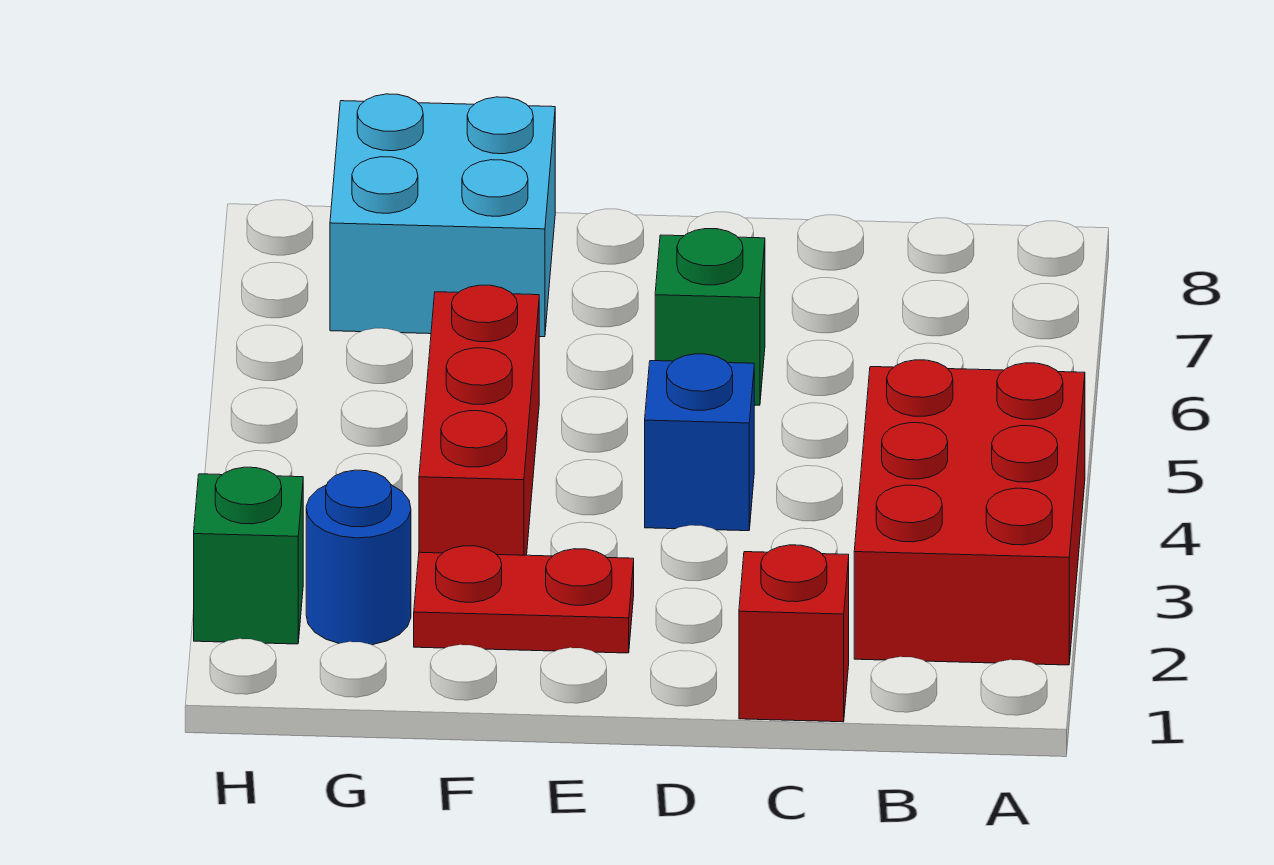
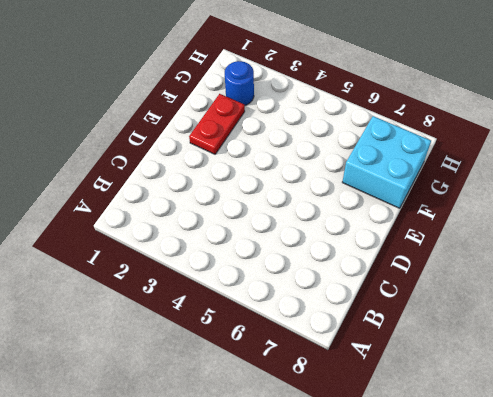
none -> red brick A2:B4 level 1
none -> red brick C1 level 1

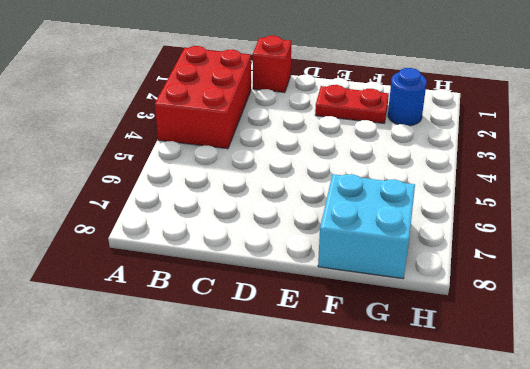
none -> blue brick D4 level 1
none -> green brick D6 level 1

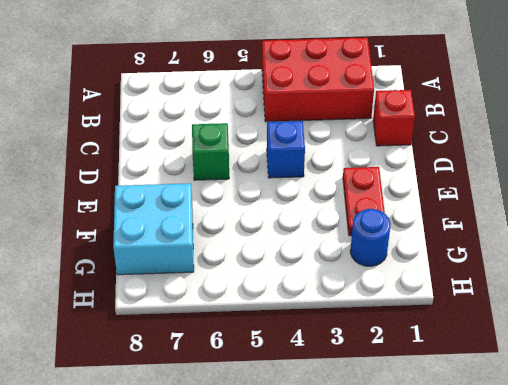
none -> red brick F3:F5 level 1
none -> green brick H2 level 1

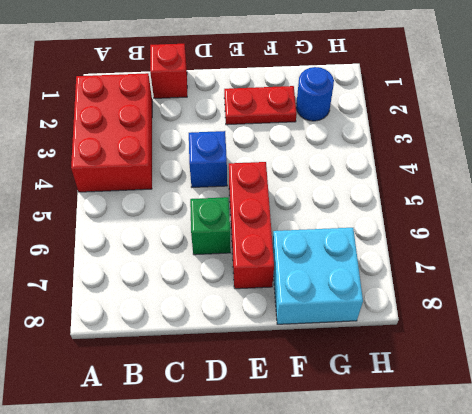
red brick E5:E7 level 1 -> red brick F3:F5 level 1
none -> green brick H2 level 1

